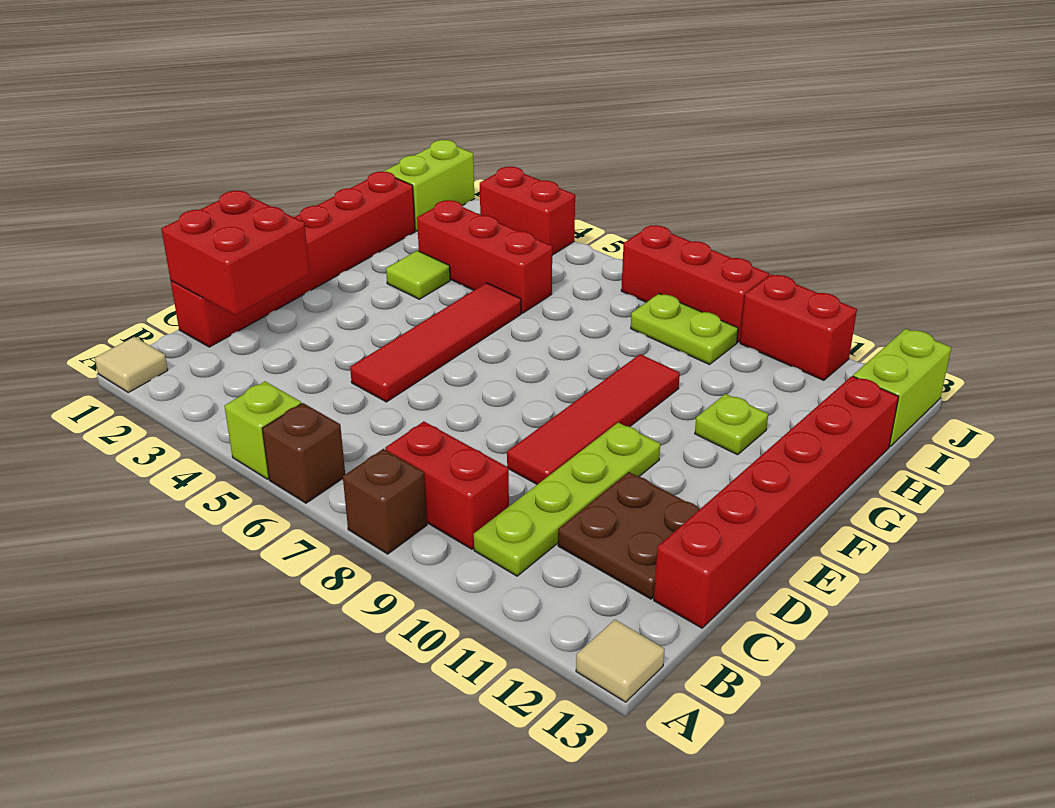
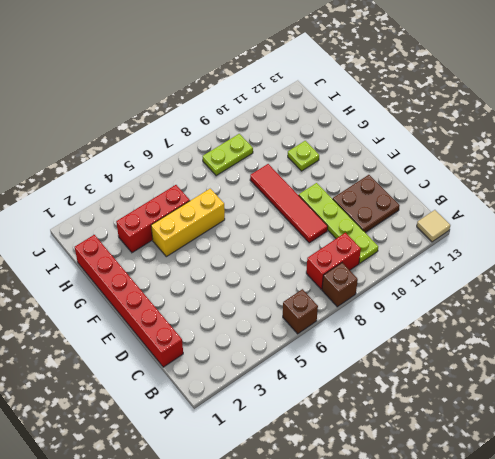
yellow brick G4:G6 level 1 -> red tile D5:G5 level 1
none -> tan tile A1 level 1
none -> lime brick A5 level 1
none -> red brick C13:H13 level 1

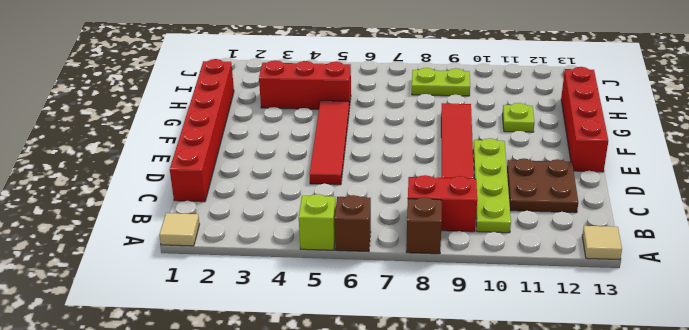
red brick E13:H13 level 1 -> red brick C13:H13 level 1
none -> lime tile G3 level 1
none -> lime brick I1:J1 level 1
none -> lime brick I13:J13 level 1

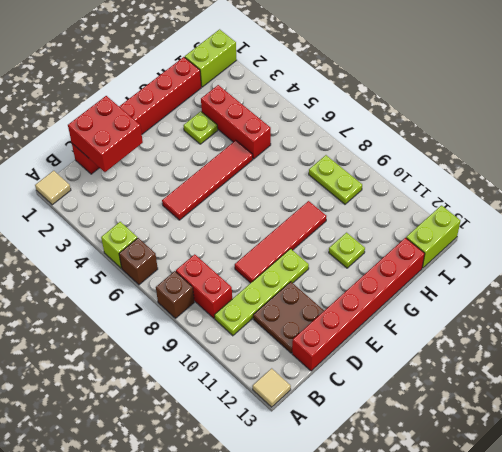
lime plate G3 level 1 -> lime tile G3 level 1
none -> red brick J3:J4 level 1
none -> red brick J7:J9 level 1
none -> red brick J10:J11 level 1

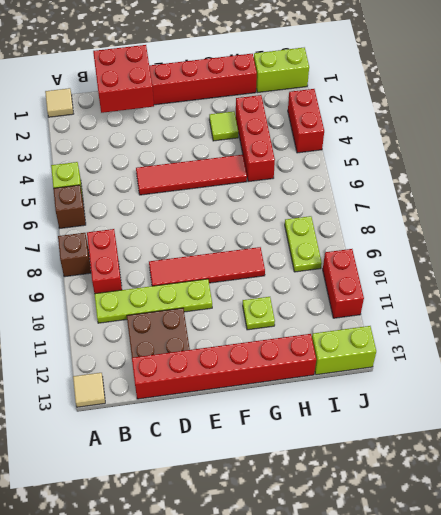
none -> red brick J7:J9 level 1

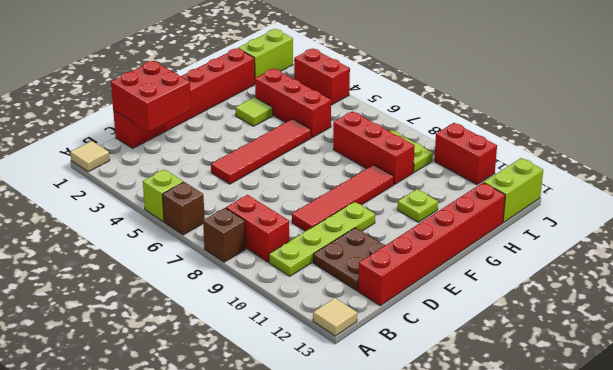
red brick H7:H9 level 1 -> red brick J7:J9 level 1

